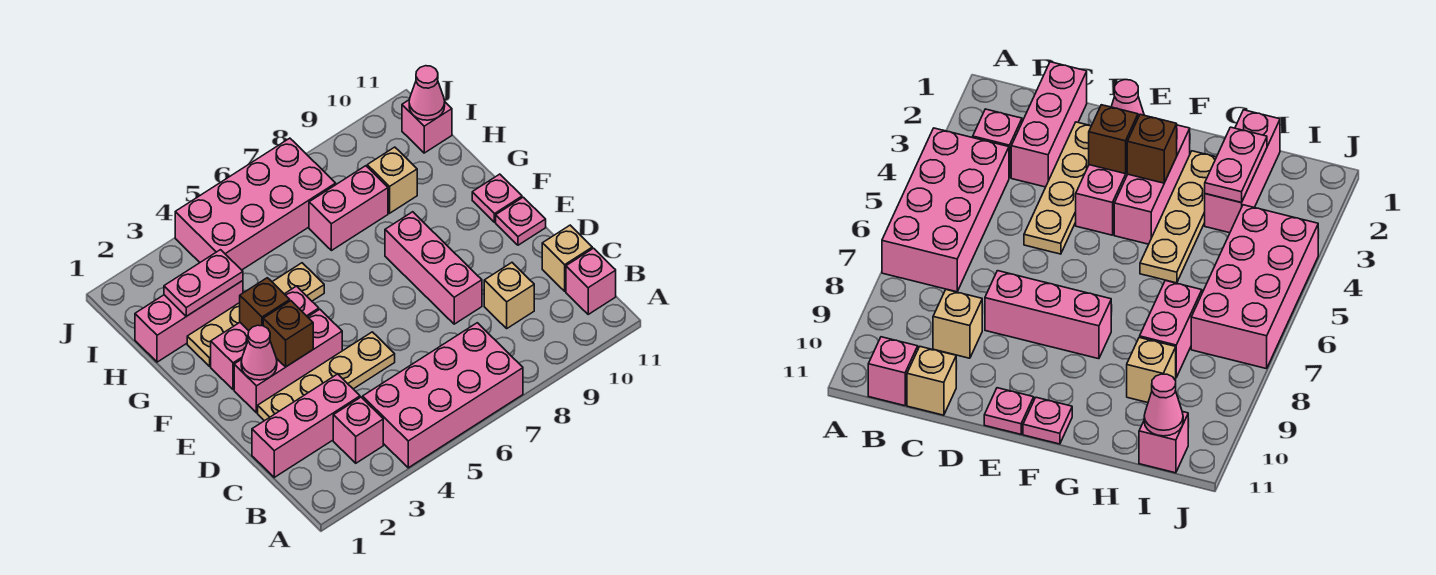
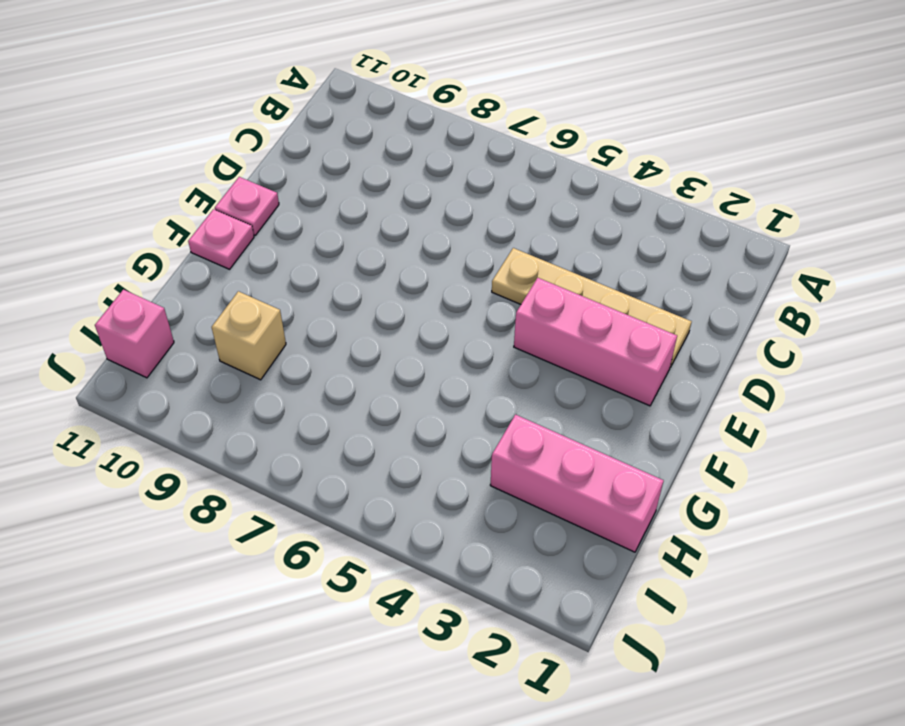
none -> pink brick A4:B7 level 1
none -> pink brick B3 level 1
none -> pink brick B11 level 1

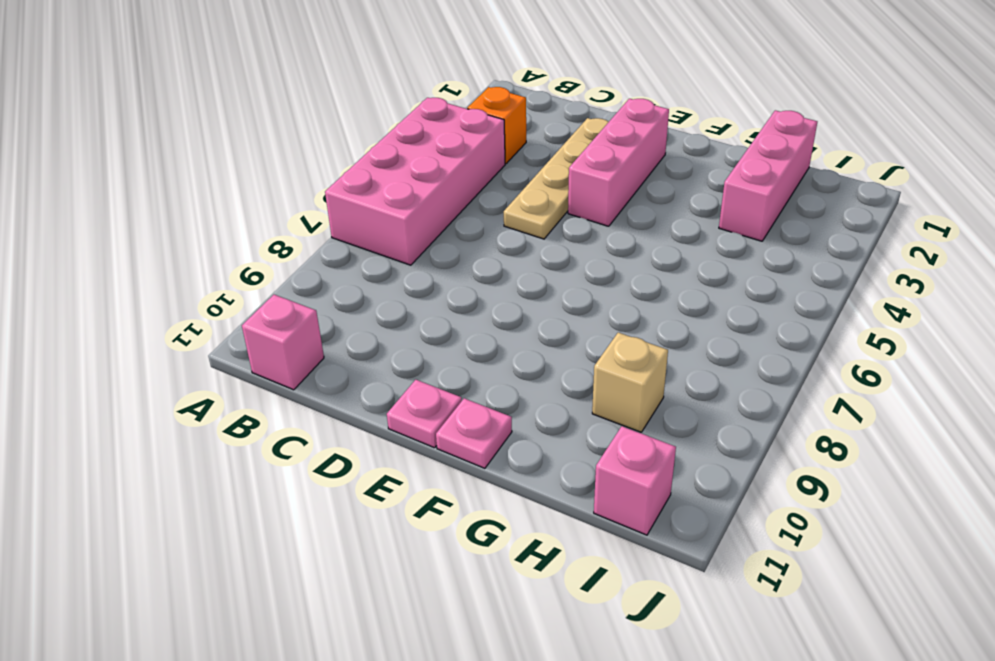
orange brick B3 level 1 -> pink brick B3 level 1
none -> pink brick C1:C3 level 1
none -> tan brick C9 level 1
none -> tan brick C11 level 1

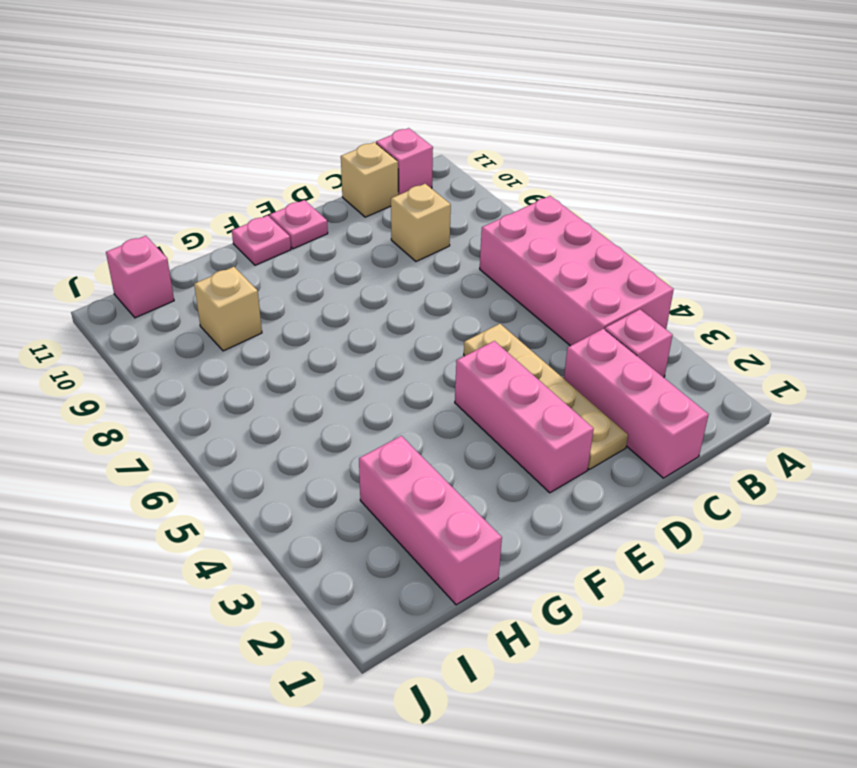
none -> pink brick D8:F8 level 1
none -> pink brick F2:F4 level 1
none -> tan plate G2:G5 level 1

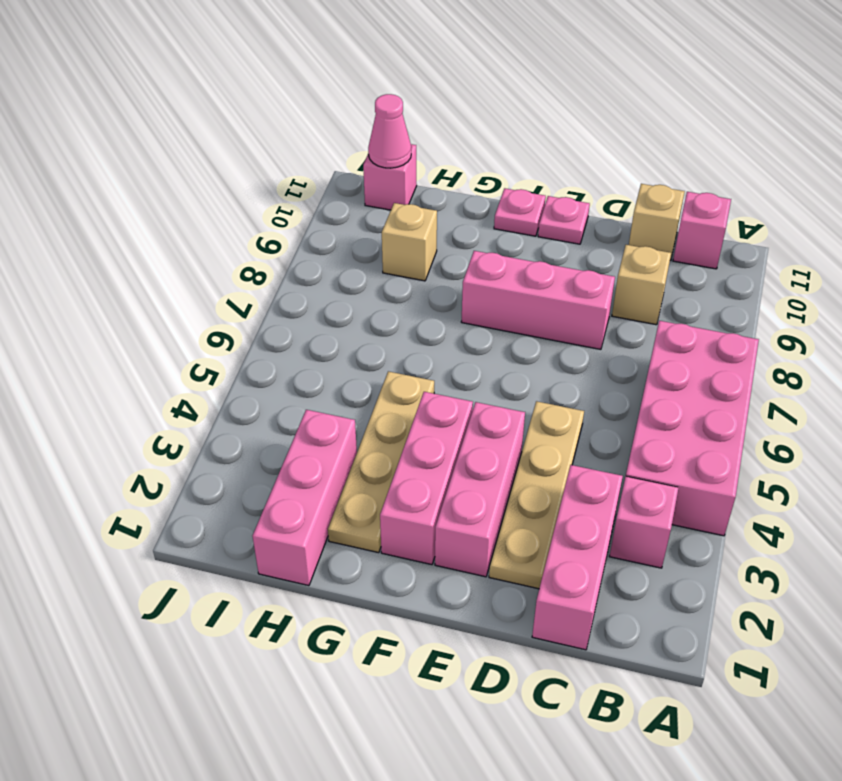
none -> pink brick H7:H8 level 1
none -> pink brick I4:J7 level 1
none -> pink cone E2 level 2

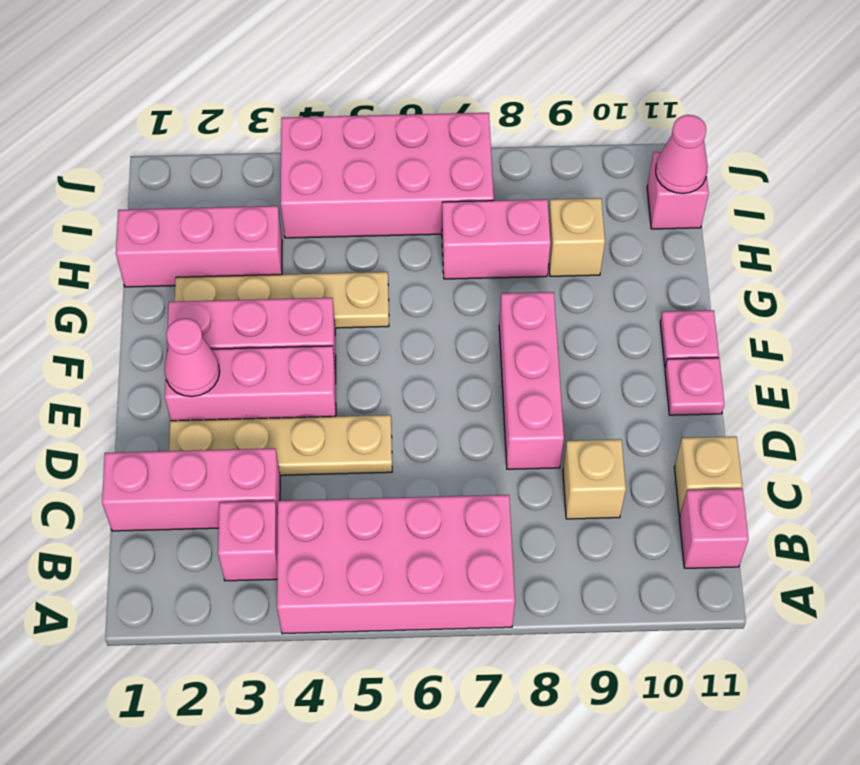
none -> brown brick E3 level 2
none -> brown brick F3 level 2
none -> pink plate H2:H3 level 2

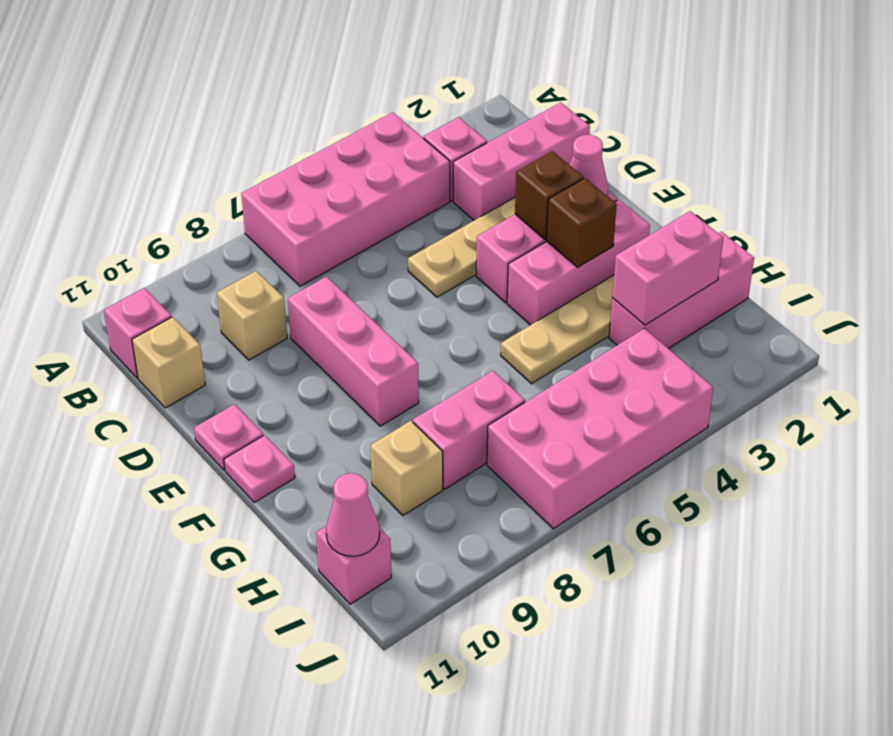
pink brick H2:H3 level 2 -> pink plate H2:H3 level 2

